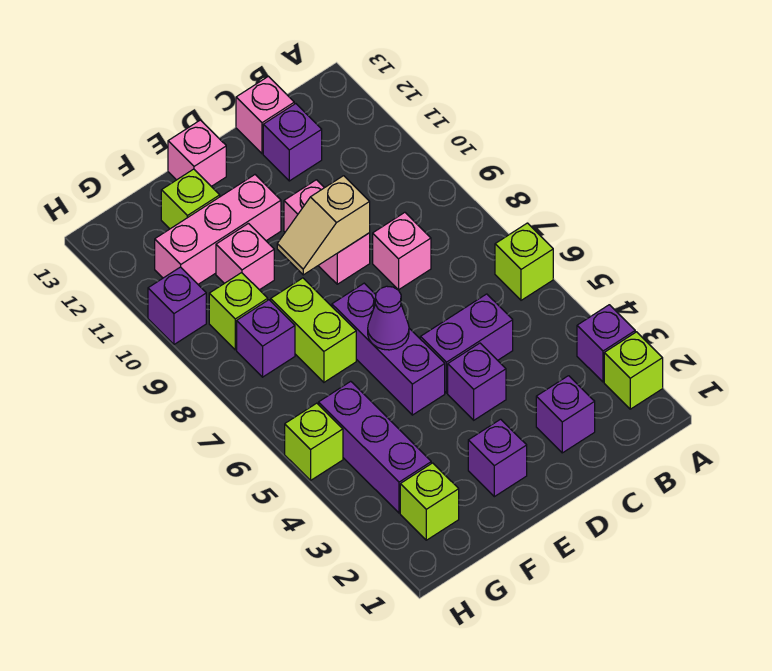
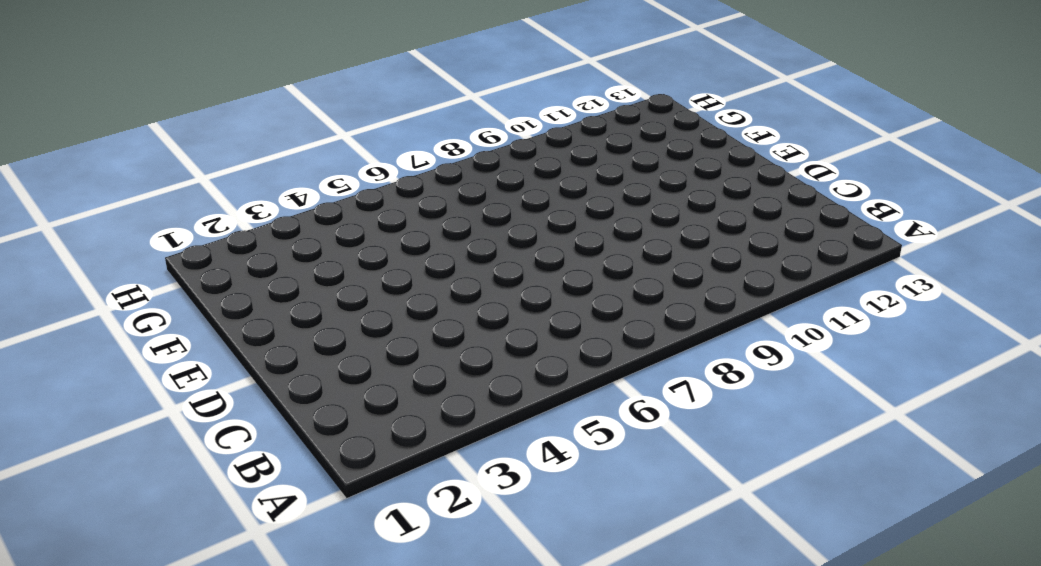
none -> lime brick A2 level 1
none -> purple brick A3 level 1
none -> lime brick A6 level 1

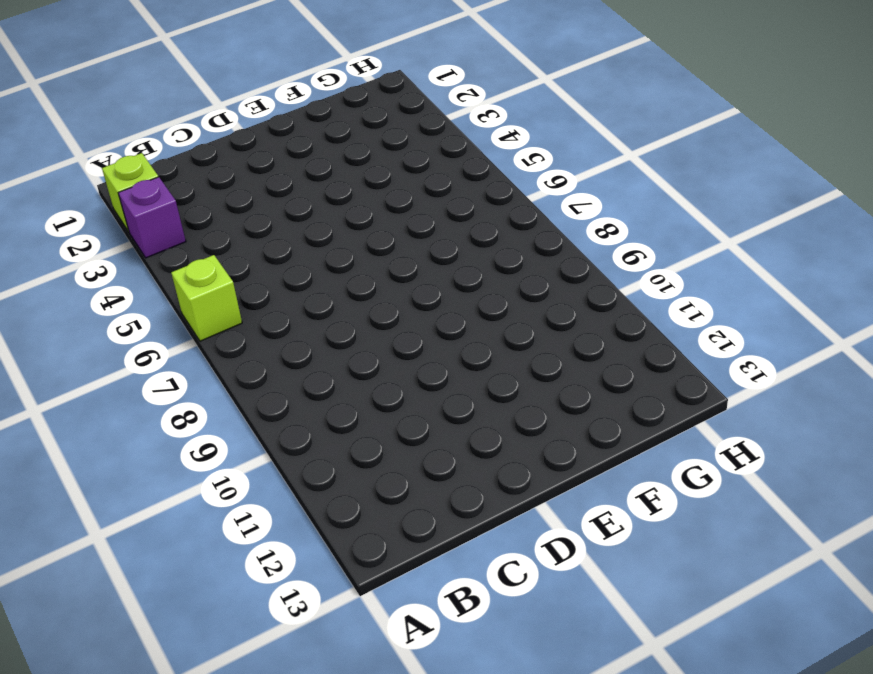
none -> purple brick C2 level 1
none -> purple brick C5:D5 level 1
none -> pink brick C8 level 1

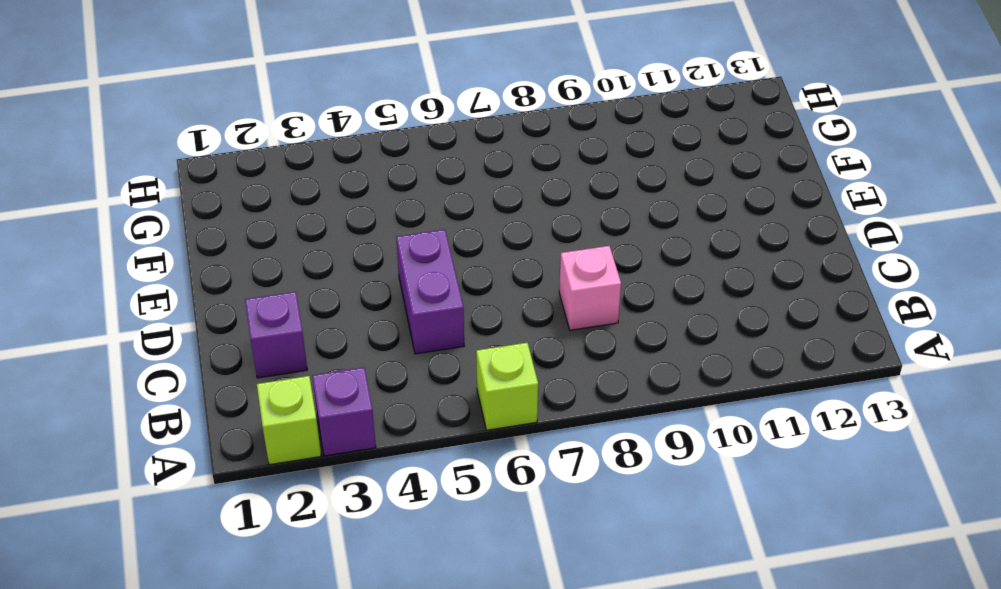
none -> purple brick C12 level 1
none -> pink brick C13 level 1
none -> purple brick D4 level 1

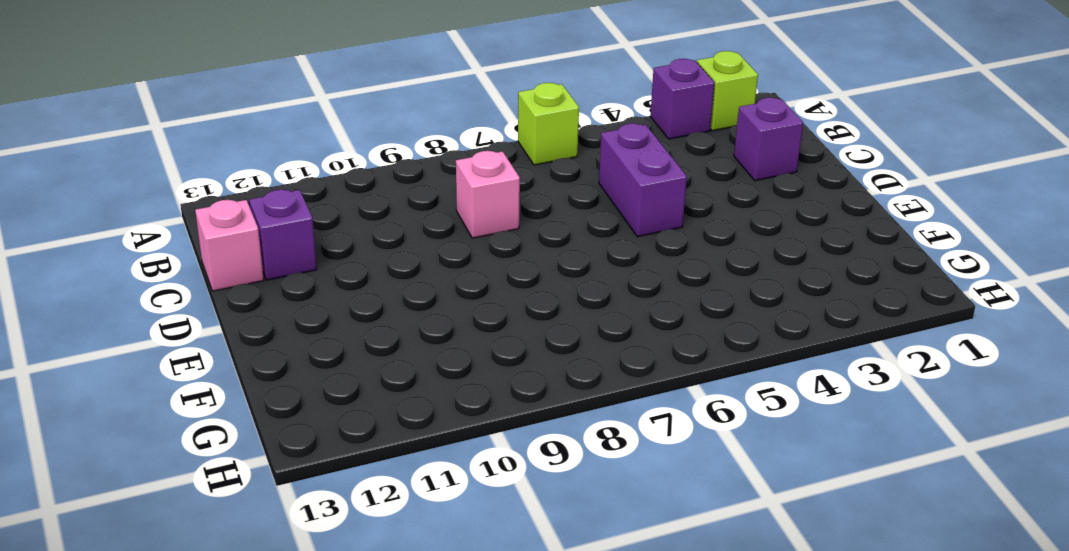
none -> purple brick D4 level 1
none -> pink brick D9:D10 level 1
none -> purple brick E2 level 1

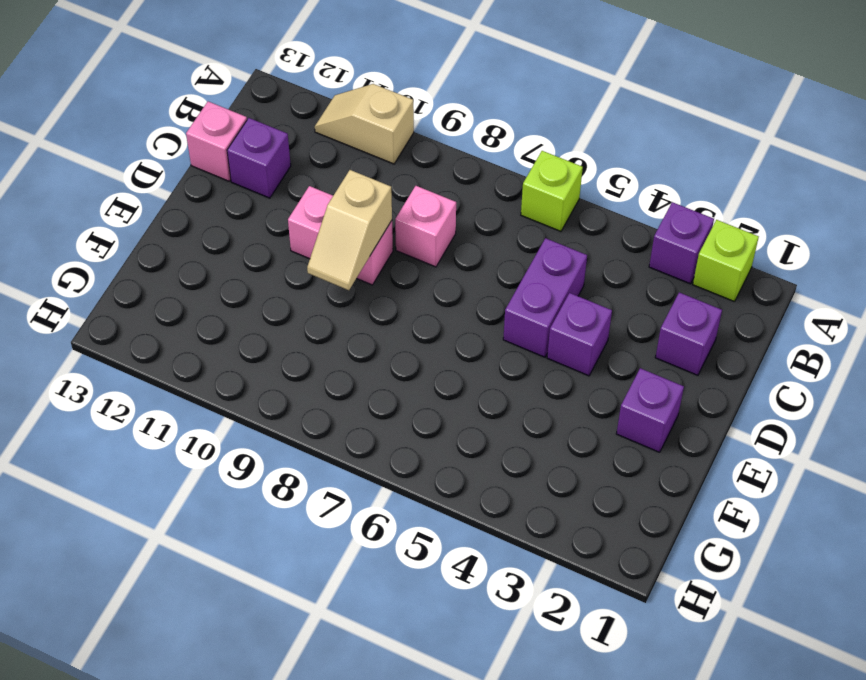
tan slope A10:A11 level 1 top 10 -> none
none -> purple brick E5:E7 level 1
none -> pink brick E11:G11 level 1
none -> pink brick E13 level 1

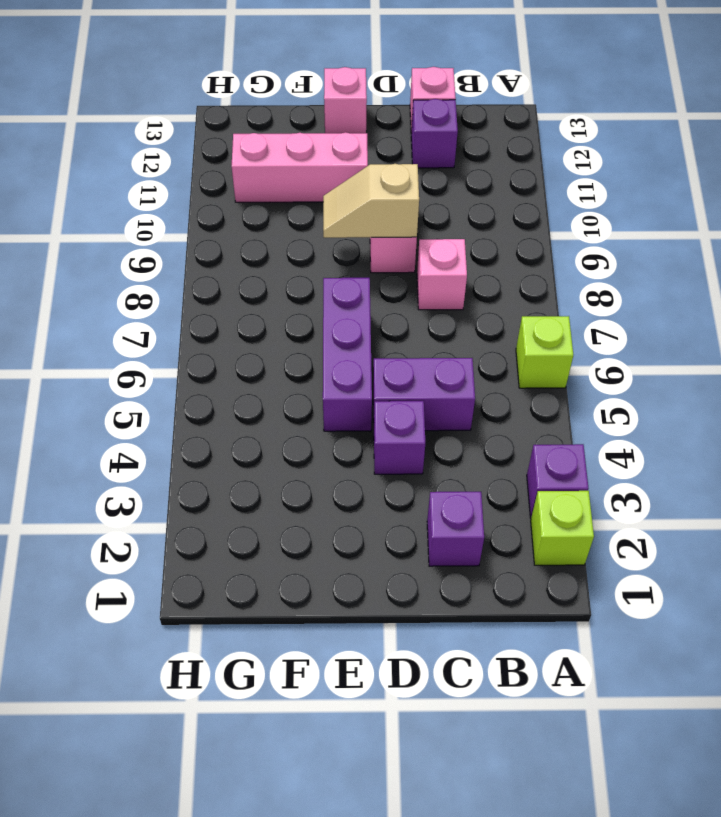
none -> purple brick E2 level 1
none -> lime brick F7:F8 level 1
none -> pink brick F10 level 1

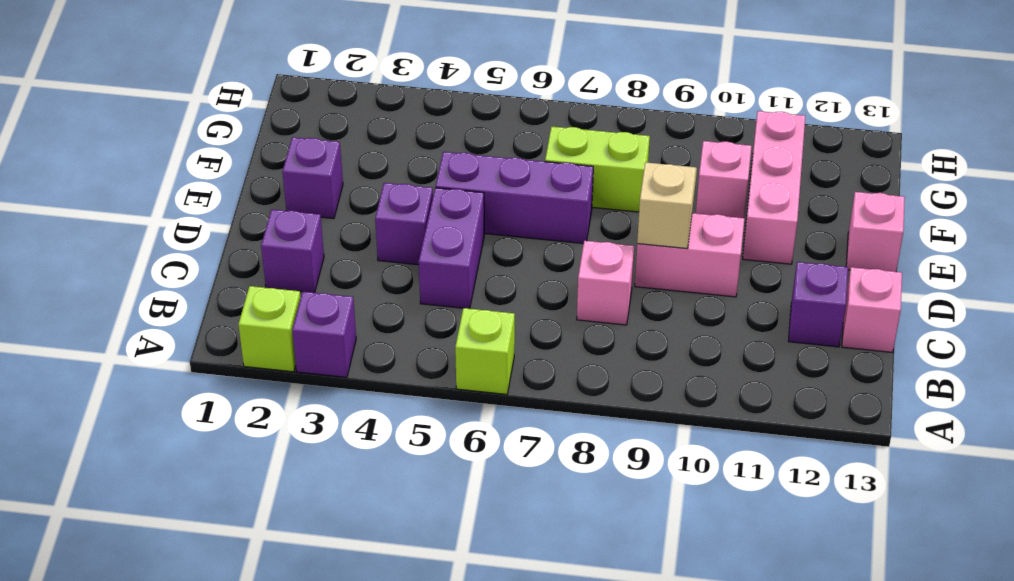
none -> lime brick F12 level 1
none -> lime brick G2 level 1
none -> purple brick G3:G5 level 1

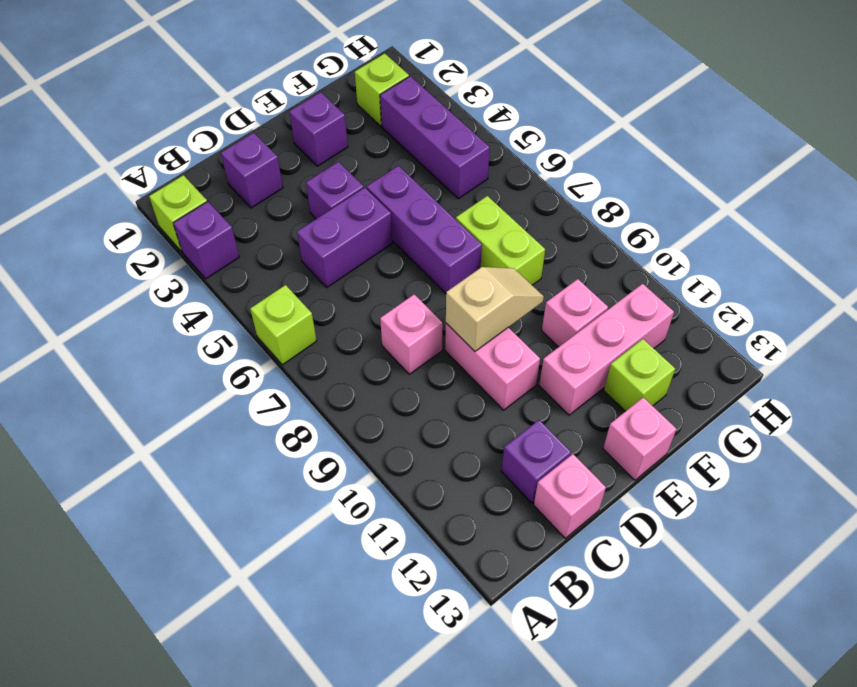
none -> purple brick G8 level 1
none -> lime brick G9 level 1
none -> lime brick H5 level 1

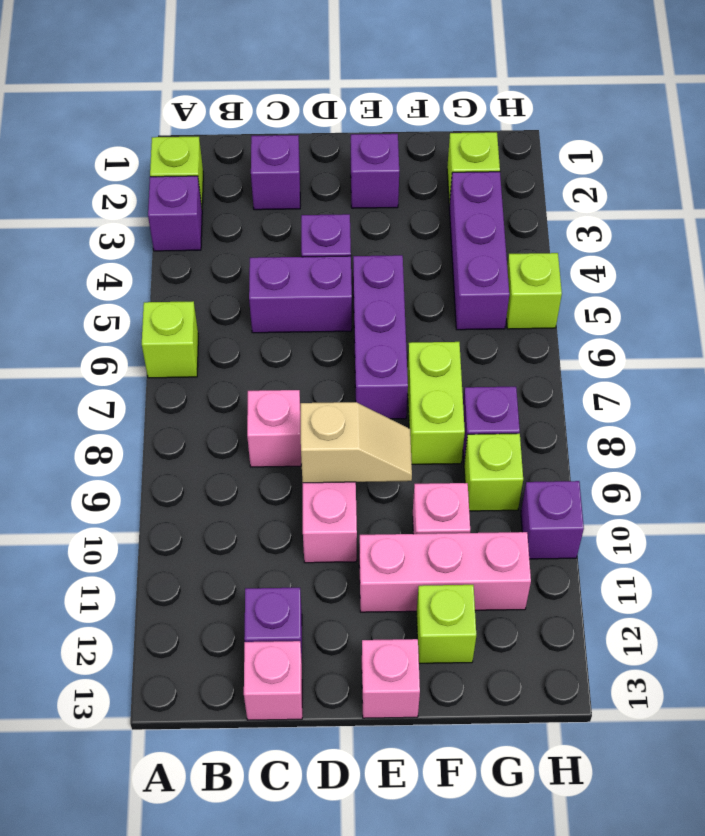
none -> purple cone E6 level 2

